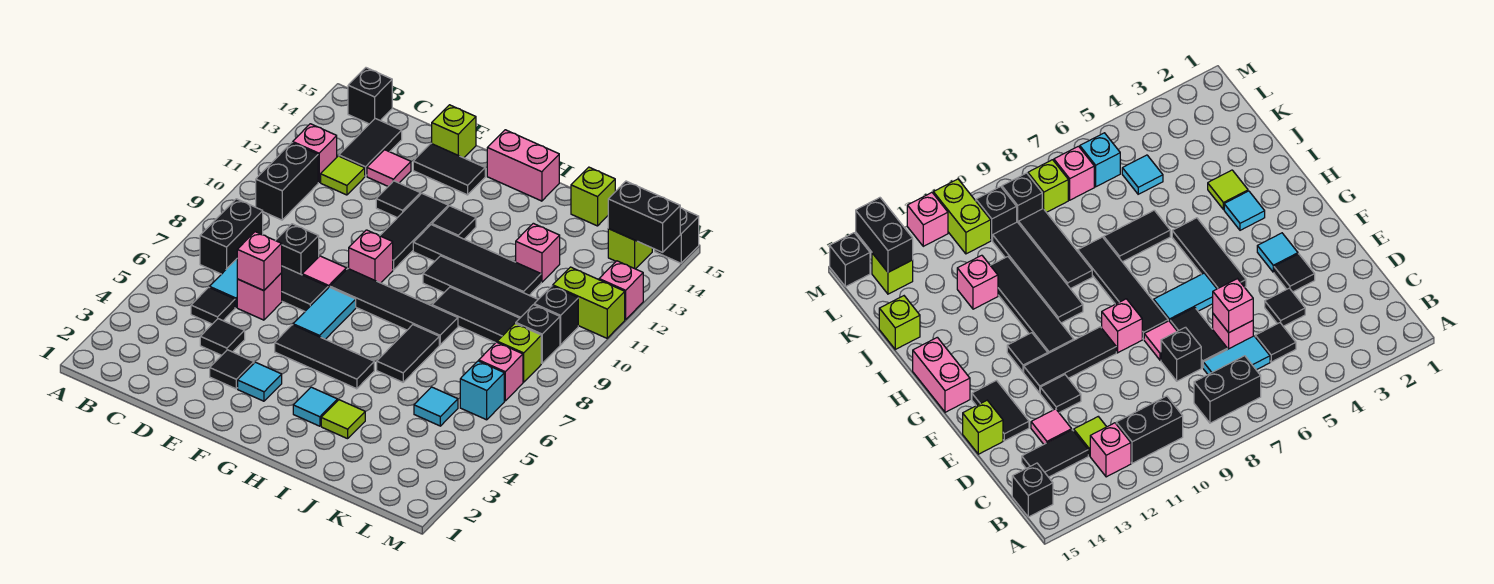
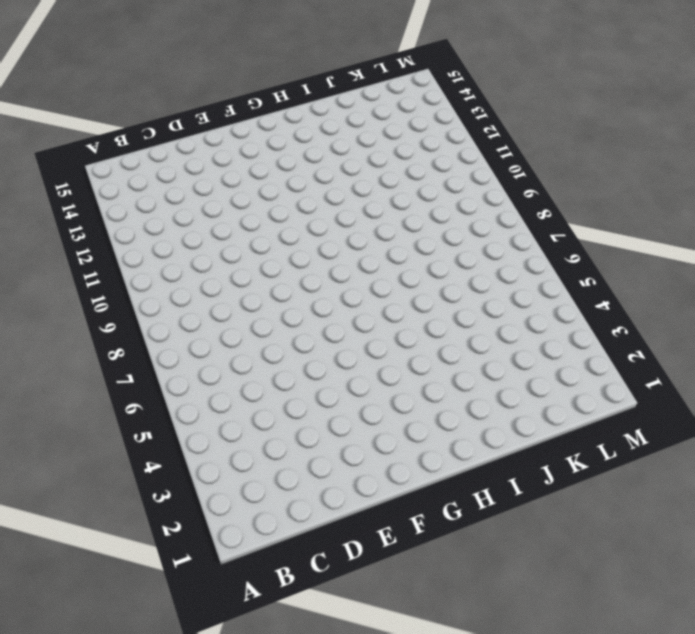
none -> black brick B7:B8 level 1
none -> black brick B10:B11 level 1
none -> pink brick B12 level 1
none -> black brick B15 level 1

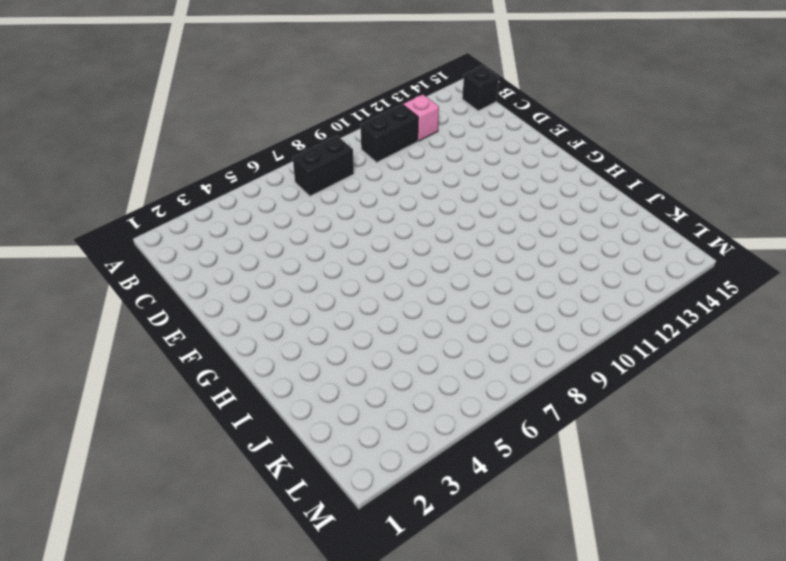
none -> black tile C5 level 1
none -> cyan tile C6:C7 level 1
none -> lime tile C12 level 1
none -> black tile C13:C14 level 1

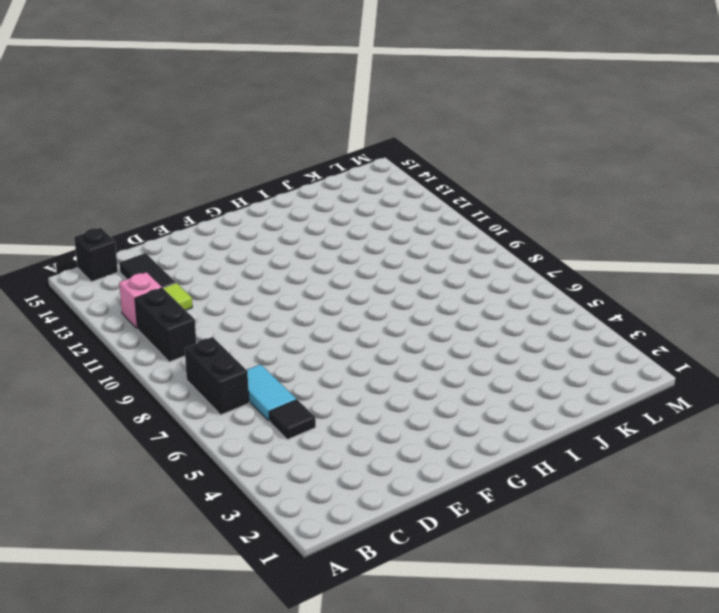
none -> black tile D4 level 1
none -> pink brick D6 level 1
none -> black tile D7:E7 level 1
none -> black brick D8 level 1

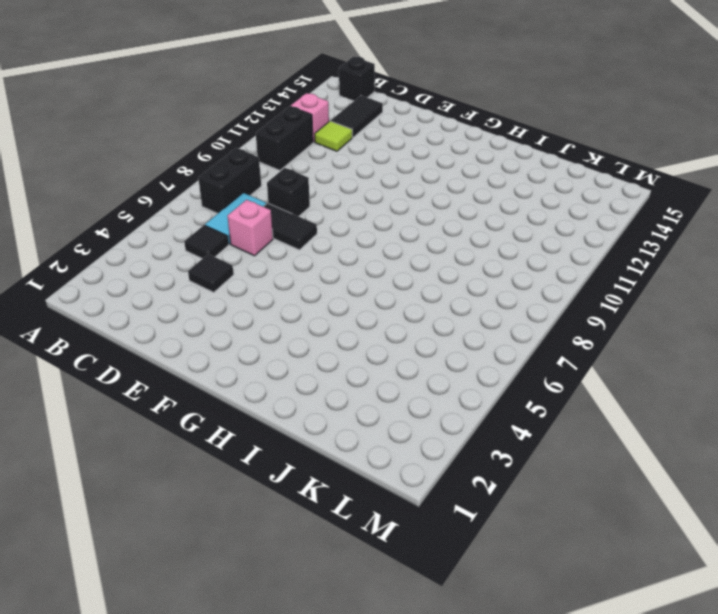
none -> pink tile D13 level 1
none -> black tile E3 level 1
none -> pink tile E8 level 1
none -> black tile E12 level 1

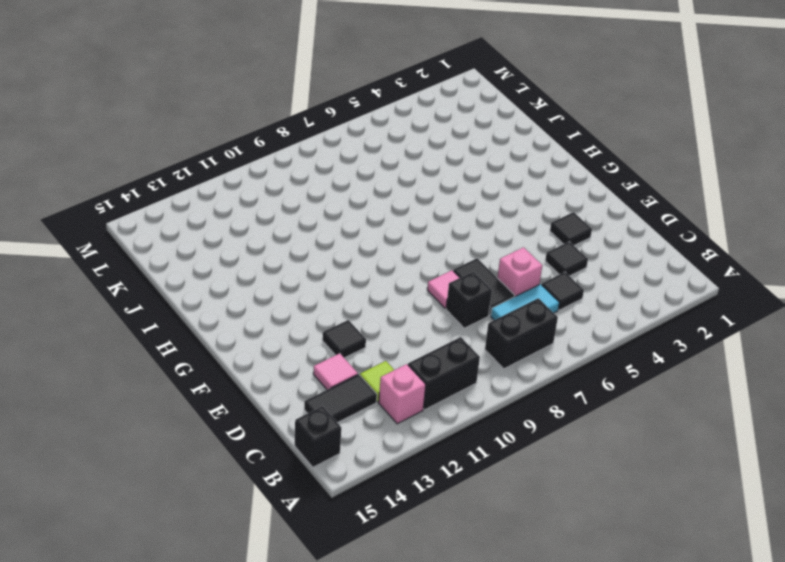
none -> black tile E14:F14 level 1
none -> lime brick E15 level 1
none -> cyan tile F3 level 1
none -> black tile F5:H5 level 1

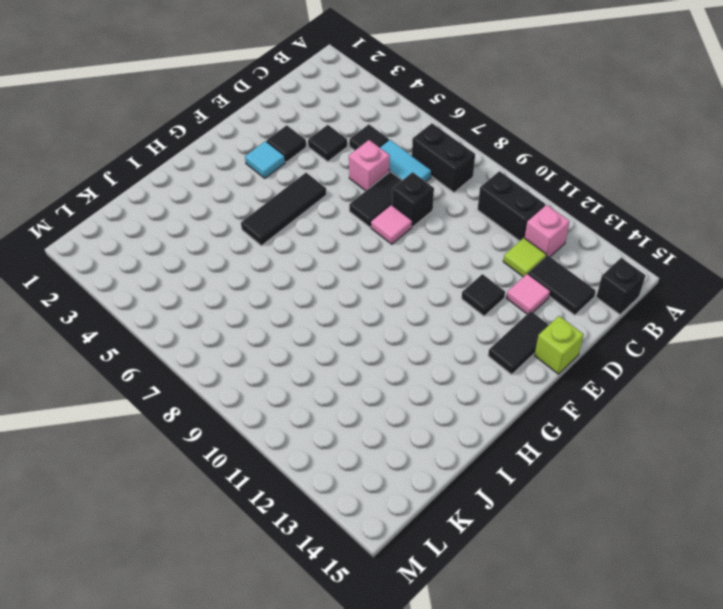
none -> cyan tile F6:F7 level 1
none -> black tile F8:I8 level 1
none -> pink brick F9 level 1
none -> black tile F10:F12 level 1

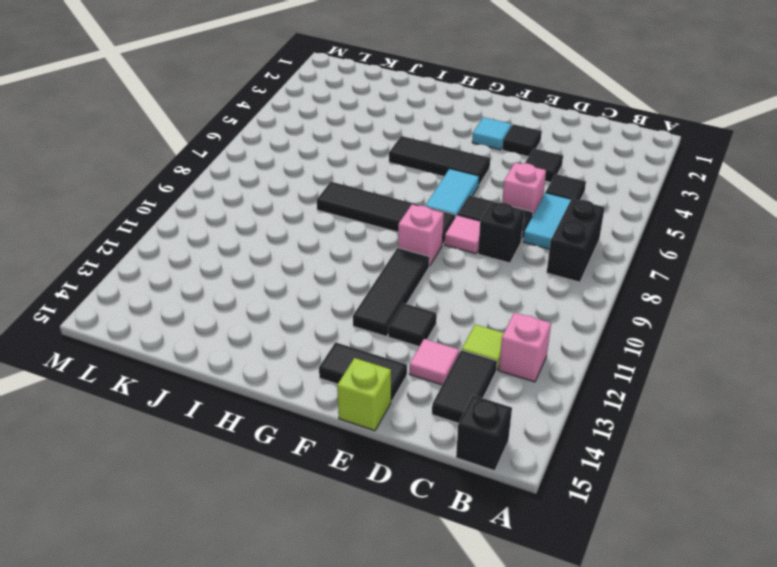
none -> black brick B10:B11 level 1
none -> black tile G11:J11 level 1
none -> black tile G12 level 1
none -> pink brick G15:H15 level 1

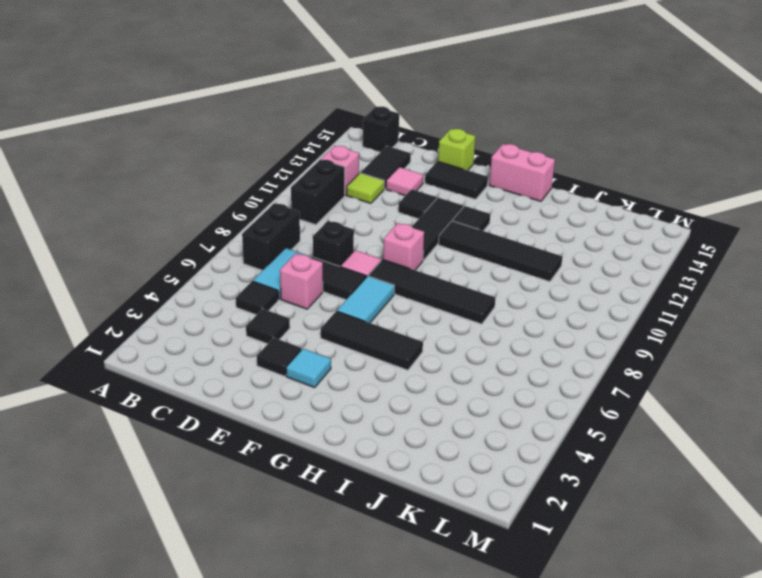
none -> cyan tile H3 level 1
none -> black tile H10:K10 level 1
none -> lime tile I3 level 1
none -> black tile I6:I7 level 1

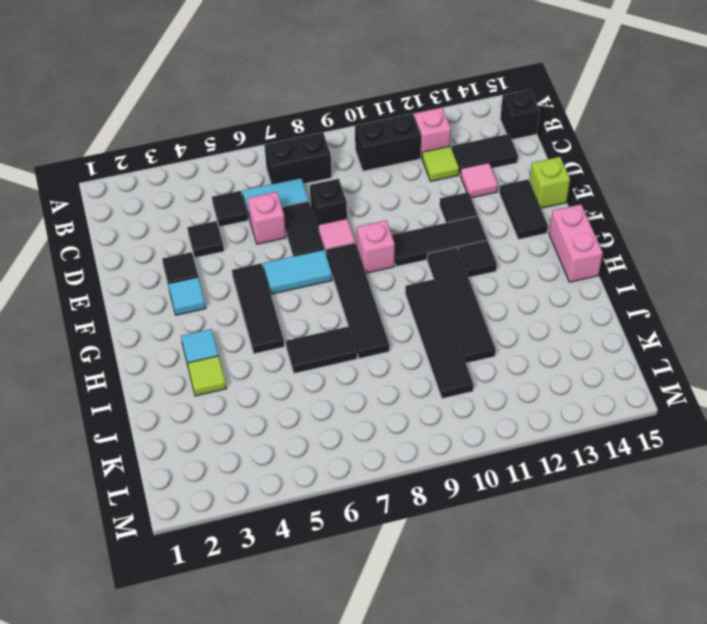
none -> black tile I9:K9 level 1
none -> pink brick J12 level 1
none -> lime brick J15 level 1
none -> cyan tile K5 level 1

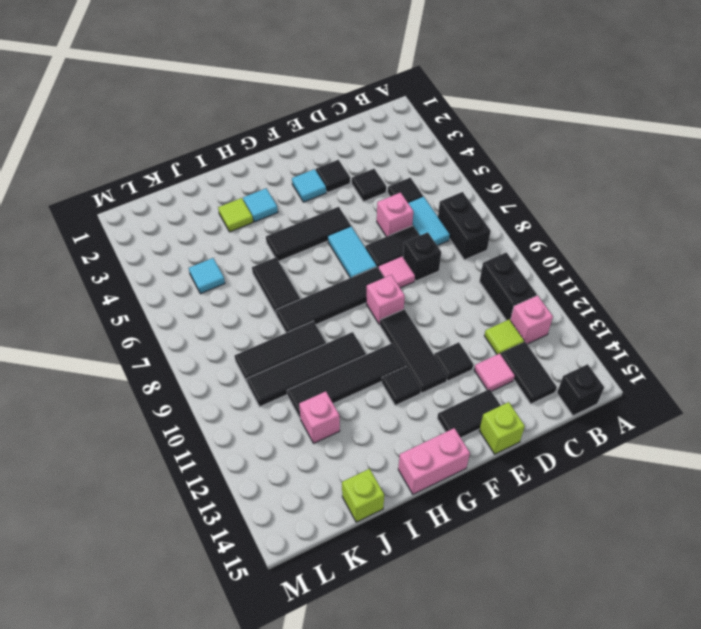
none -> cyan brick L6 level 1
none -> pink brick L7 level 1
none -> lime brick L8 level 1
none -> black brick L9 level 1

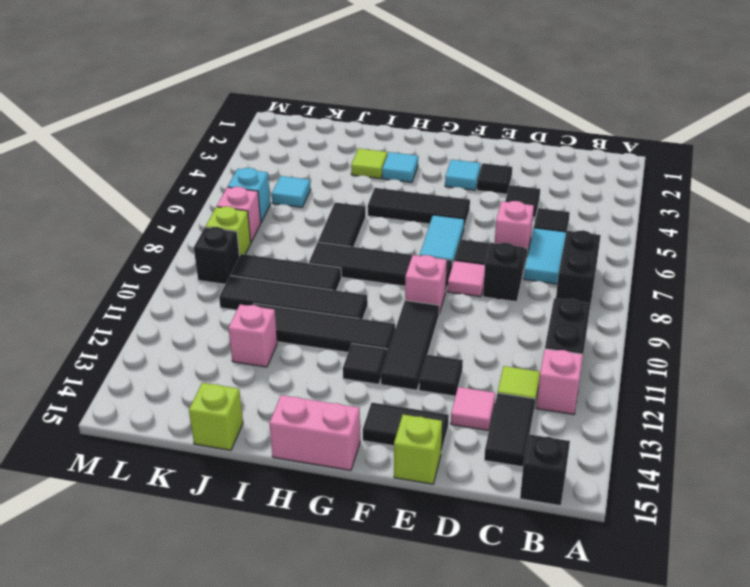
none -> black brick L10 level 1
none -> lime brick L11:M11 level 1
none -> lime brick L14 level 1
none -> pink brick M12 level 1

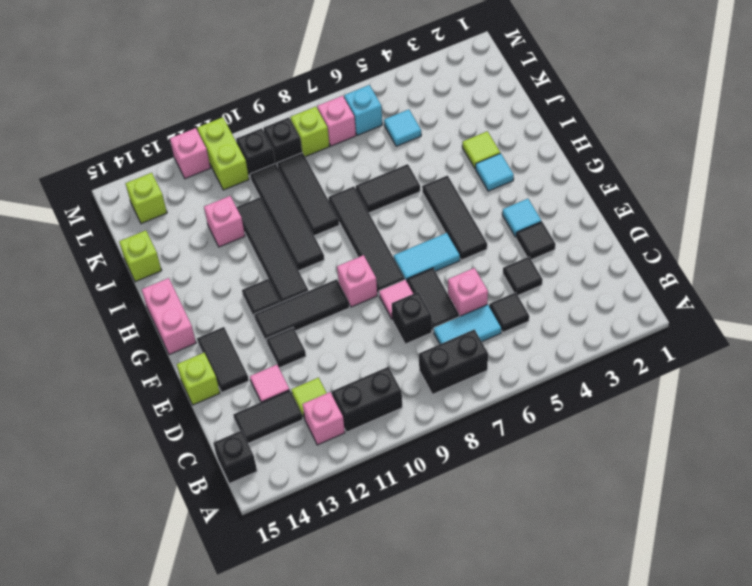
none -> black brick M15 level 1
none -> pink brick D6 level 2
none -> black brick L14:M14 level 2

